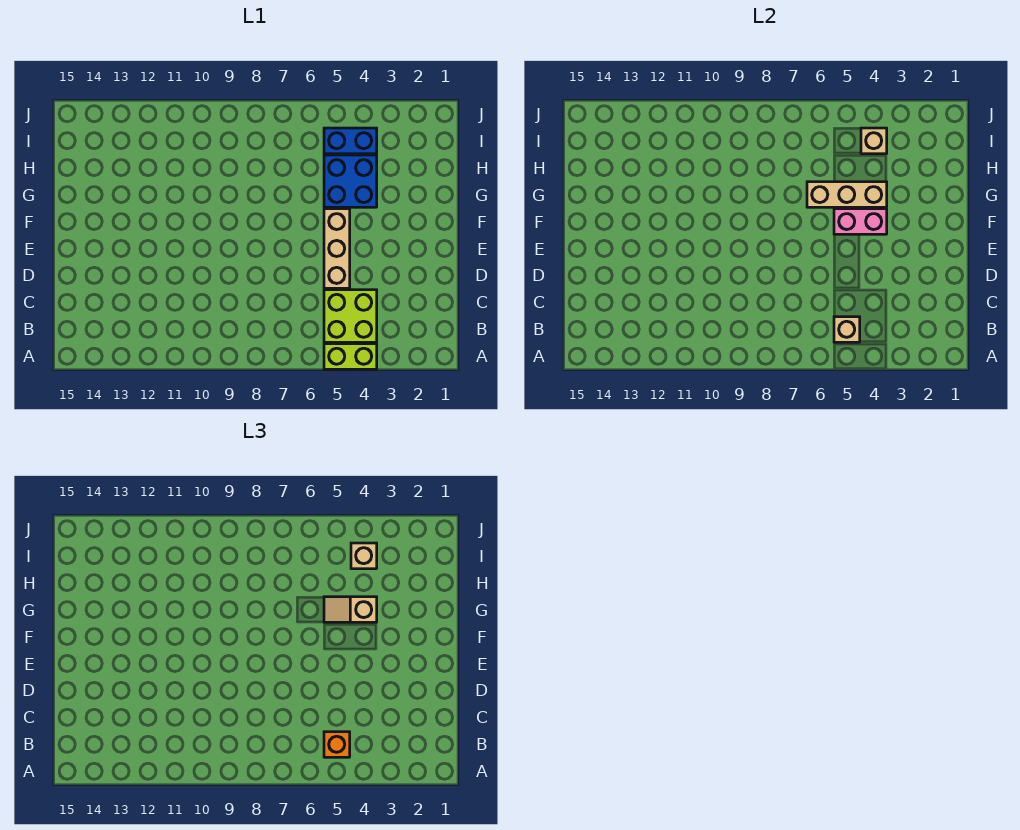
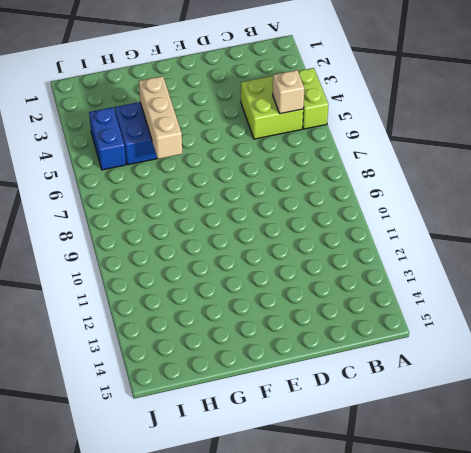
none -> tan brick D5:F5 level 1
none -> pink brick F4:F5 level 2
none -> tan brick I4 level 2

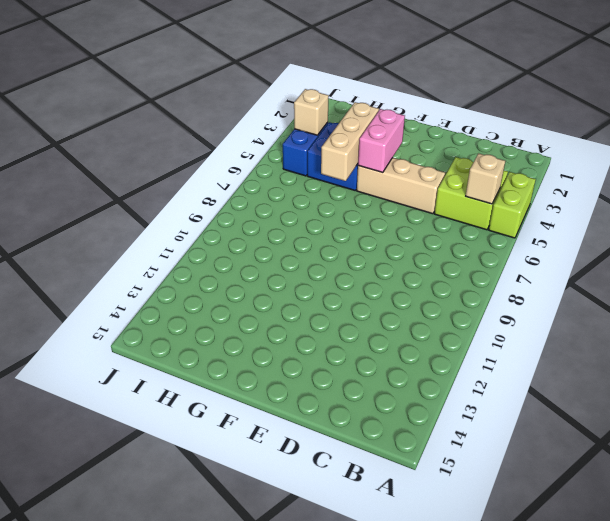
none -> orange brick B5 level 3
none -> tan slope G4:G5 level 3 top 4
none -> tan brick I4 level 3

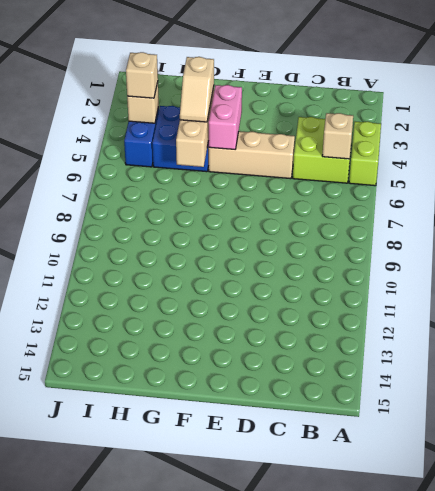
none -> orange brick B5 level 3

